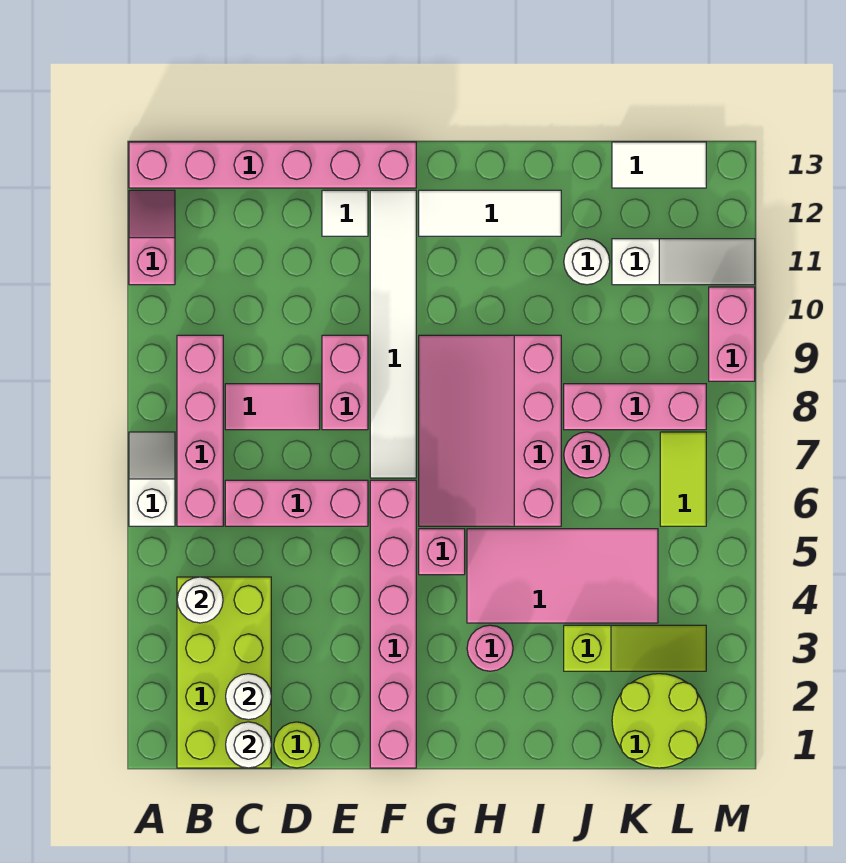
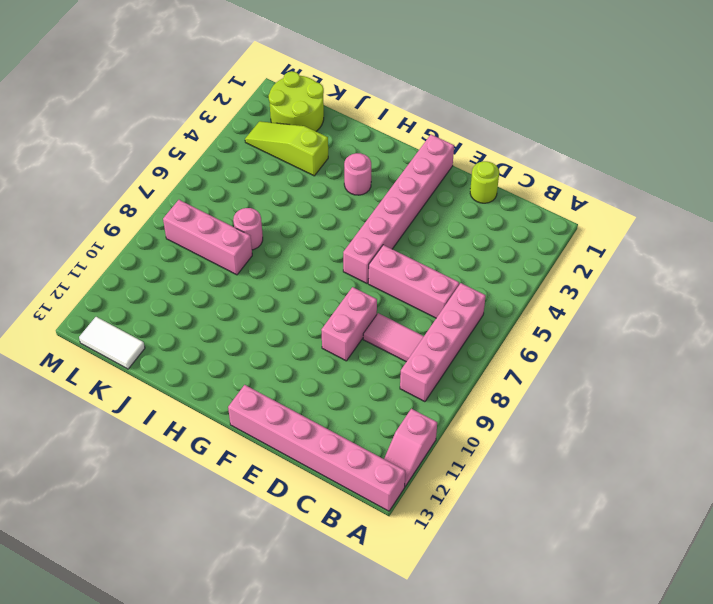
none -> white slope A6:A7 level 1 top 6
none -> lime brick B1:C4 level 1
none -> white tile E12 level 1

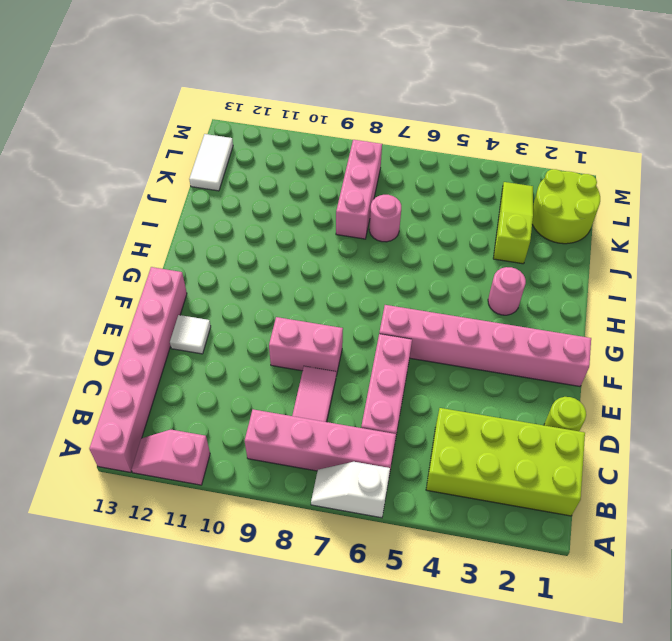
none -> white tile F7:F12 level 1
none -> pink brick G5 level 1
none -> pink slope G6:I9 level 1 top I

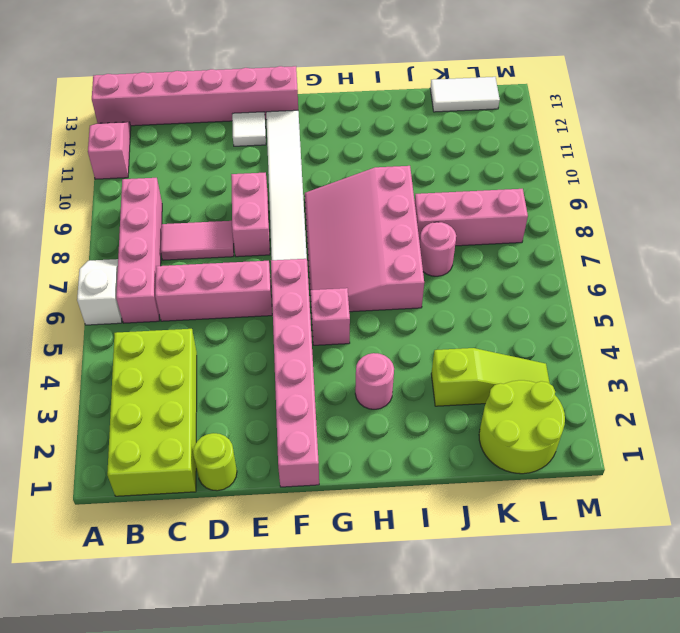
none -> white tile G12:I12 level 1
none -> pink tile H4:K5 level 1
none -> white round brick J11 level 1

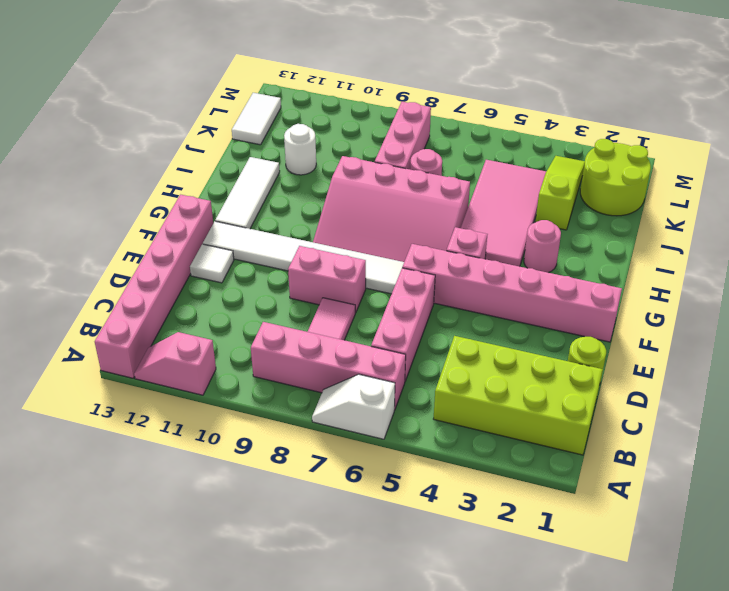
none -> white slope K11:M11 level 1 top K
none -> lime tile L6:L7 level 1
none -> pink brick M9:M10 level 1

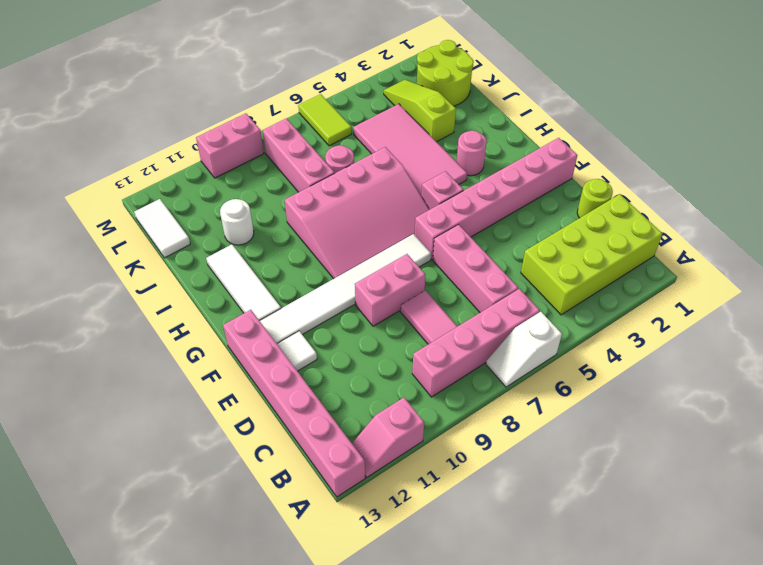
lime tile L6:M6 level 1 -> lime tile L6:L7 level 1
none -> white slope K11:M11 level 1 top K
none -> white round brick B4 level 2
none -> white round brick C1 level 2

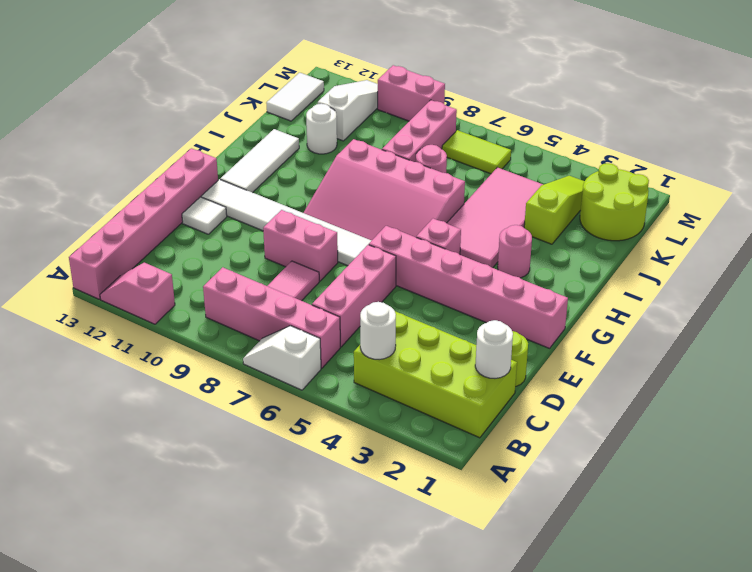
none -> white round brick C2 level 2

